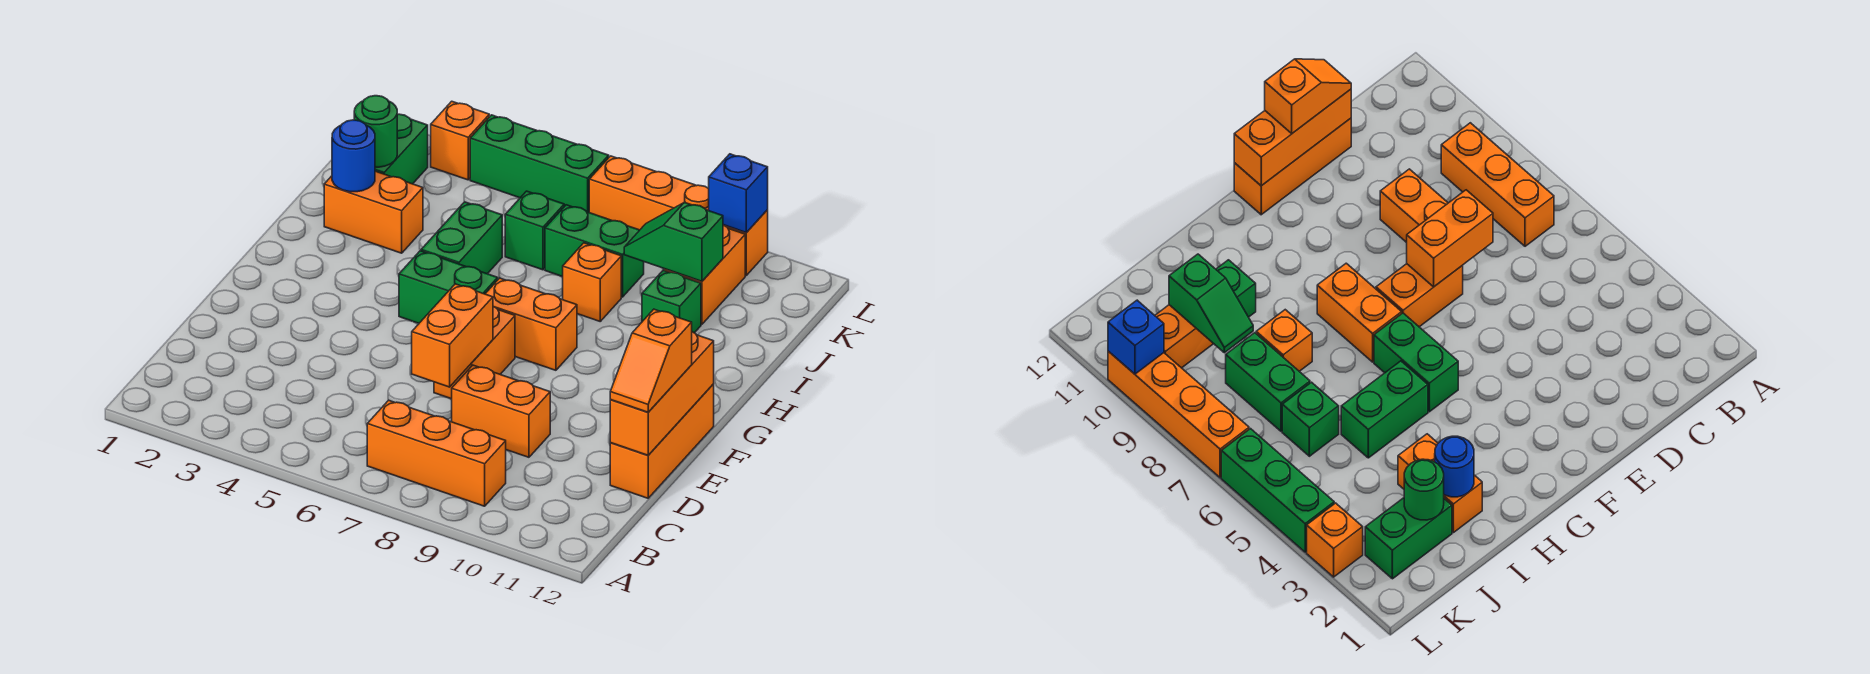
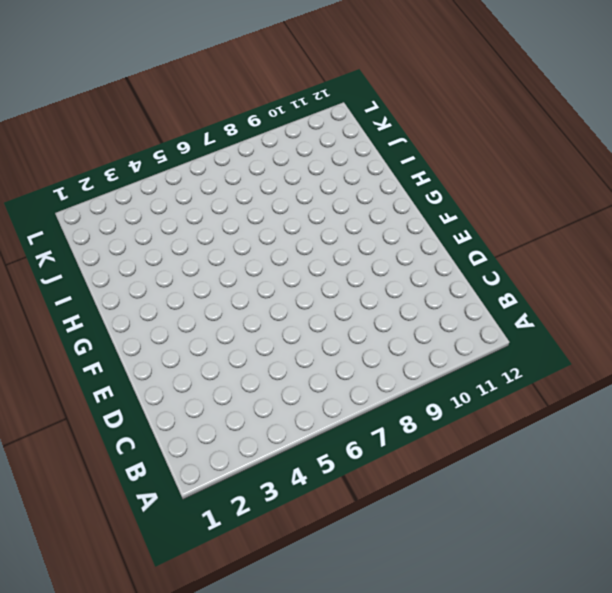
none -> orange brick B7:B9 level 1
none -> orange brick D8:D9 level 1
none -> orange brick D12:F12 level 1

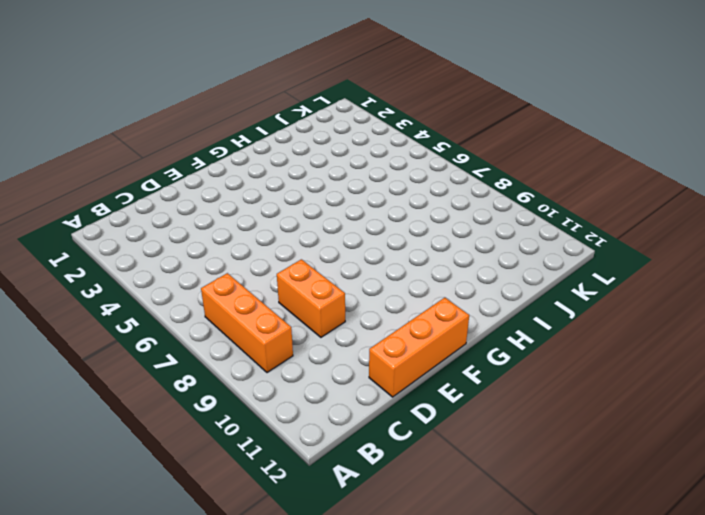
none -> orange brick E7:F7 level 1
none -> green brick G5:G6 level 1
none -> orange brick G7:G8 level 1

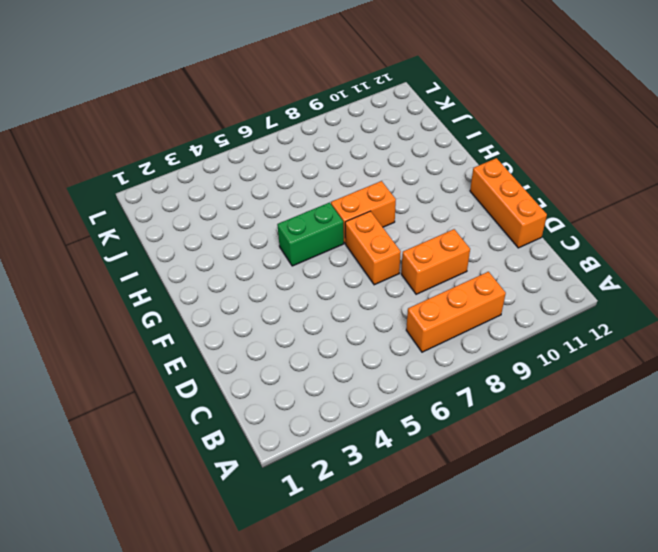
none -> green brick H5:I5 level 1
none -> orange brick I2:I3 level 1
none -> orange brick I8 level 1

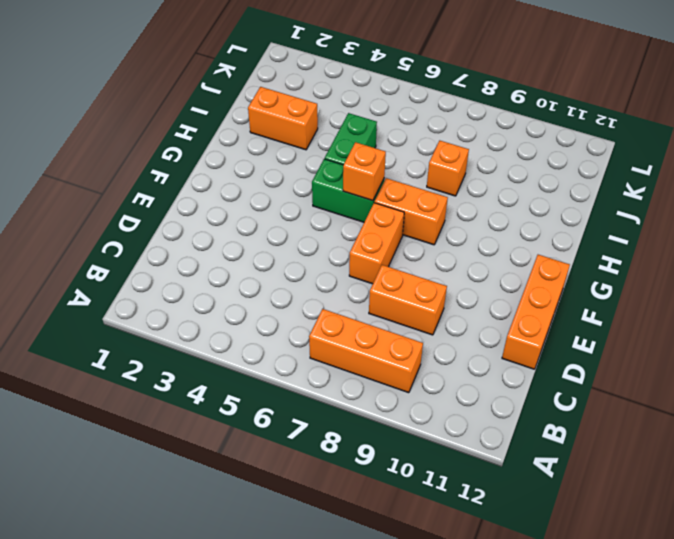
orange brick G6 level 2 -> orange brick L3 level 1
none -> green brick I10 level 1
none -> green brick J2:K2 level 1
none -> green brick J6 level 1

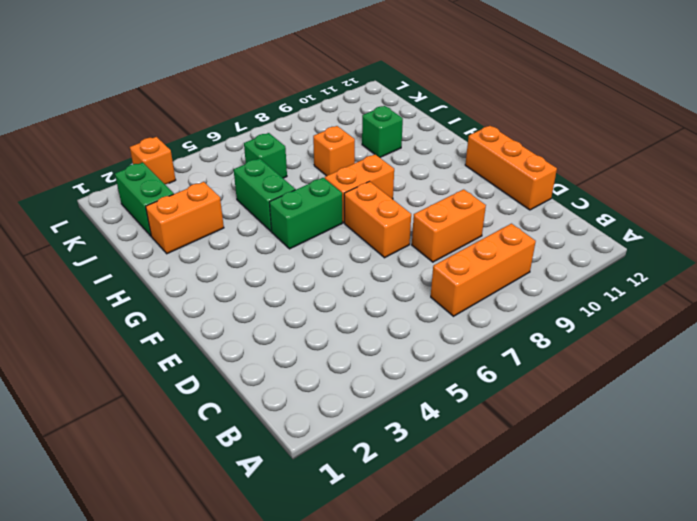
none -> green brick J7:J8 level 1
none -> orange brick J10:K10 level 1
none -> green brick L4:L6 level 1

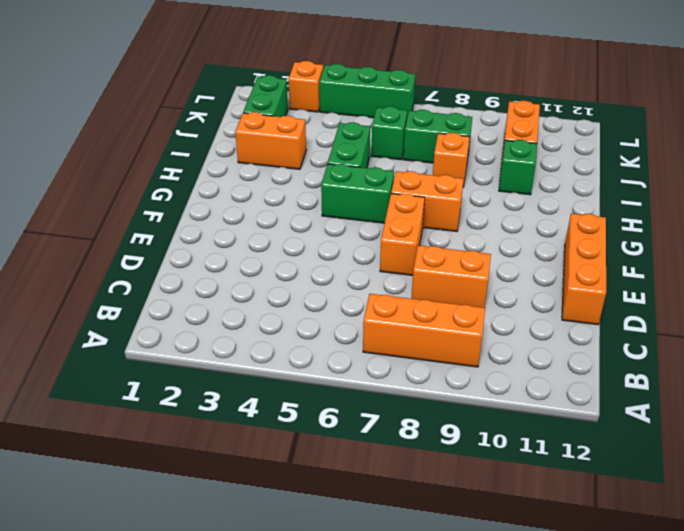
none -> orange brick L7:L10 level 1
none -> orange brick D7:E7 level 2
none -> orange brick D12:F12 level 2

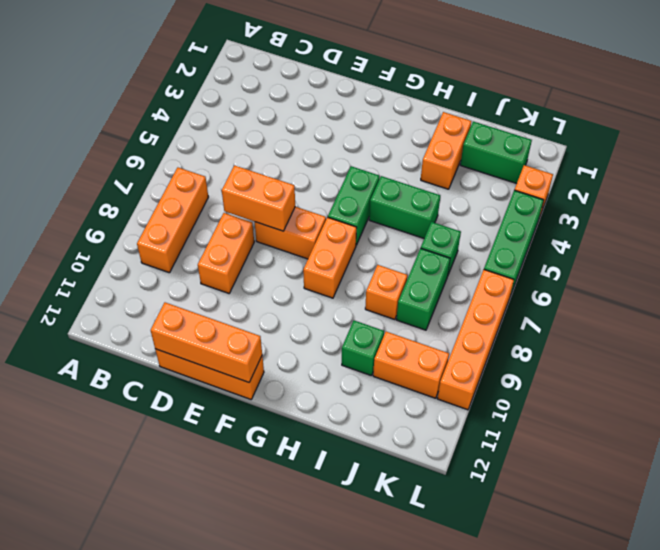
none -> blue round brick I2 level 2
none -> green round brick J2 level 2
none -> green slope J9:J10 level 2 top 10

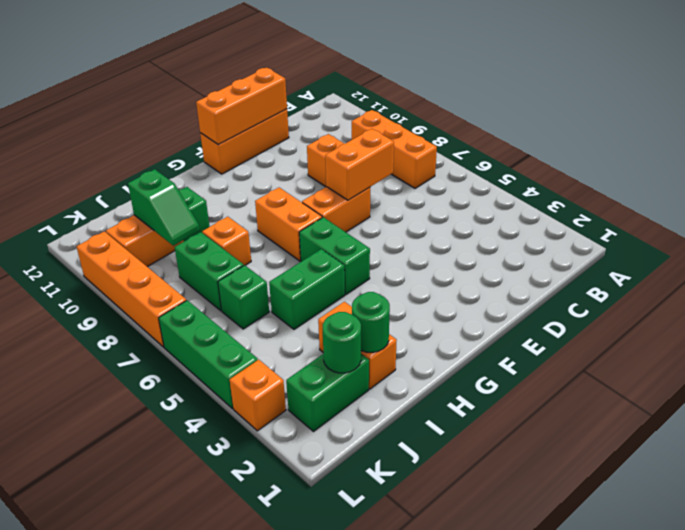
green round brick I2 level 2 -> blue round brick I2 level 2
none -> blue brick L10 level 2
none -> orange slope D12:E12 level 3 top E

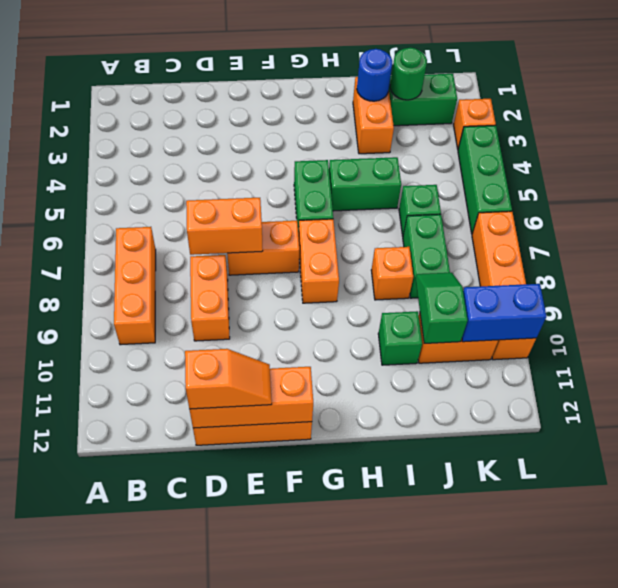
orange slope D12:E12 level 3 top D -> orange slope D12:E12 level 3 top E
blue brick K10:L10 level 2 -> blue brick L10 level 2

